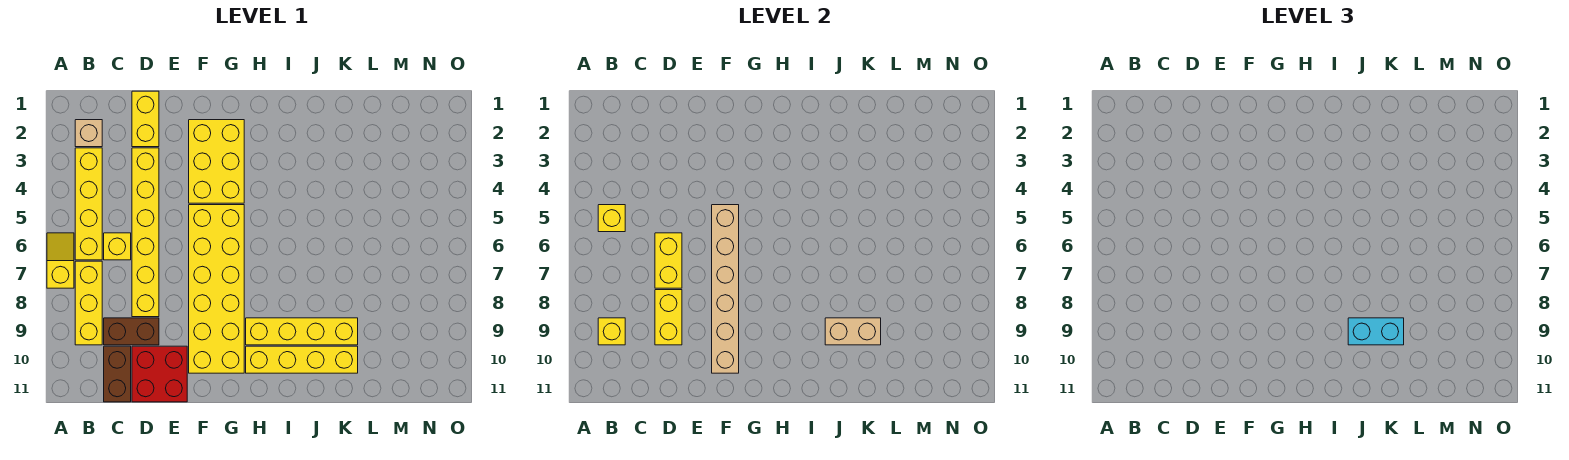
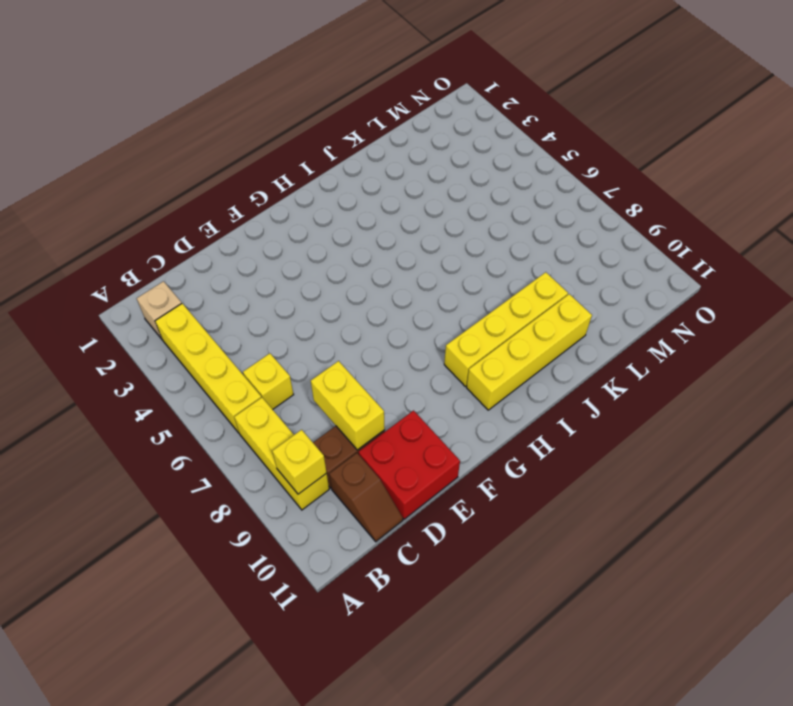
brown slope C10:C11 level 1 top 10 -> brown brick C10:C11 level 1
none -> yellow slope A6:A7 level 1 top 7
none -> yellow brick D1:D2 level 1
none -> yellow brick D3:D8 level 1

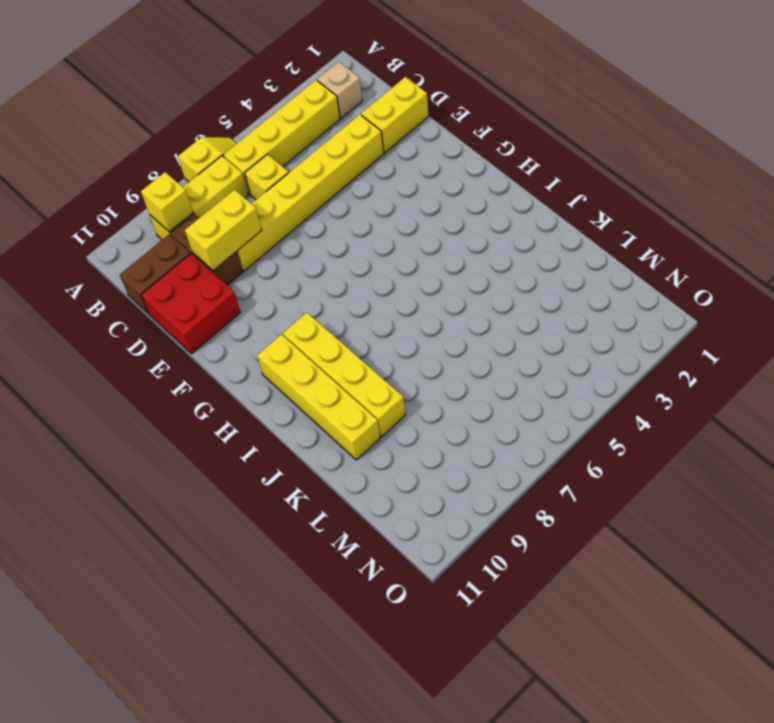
none -> yellow brick F2:G4 level 1
none -> yellow brick F5:G10 level 1
none -> yellow brick B5 level 2

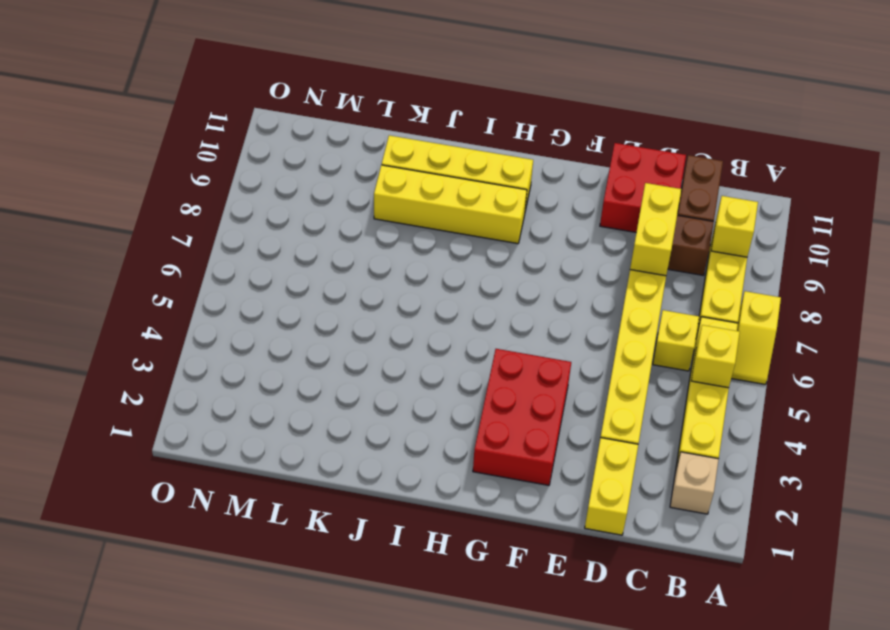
red brick F2:G4 level 1 -> yellow brick F2:G4 level 1
none -> yellow brick F5:G10 level 1
none -> yellow brick D6:D7 level 2
none -> tan brick F5:F10 level 2

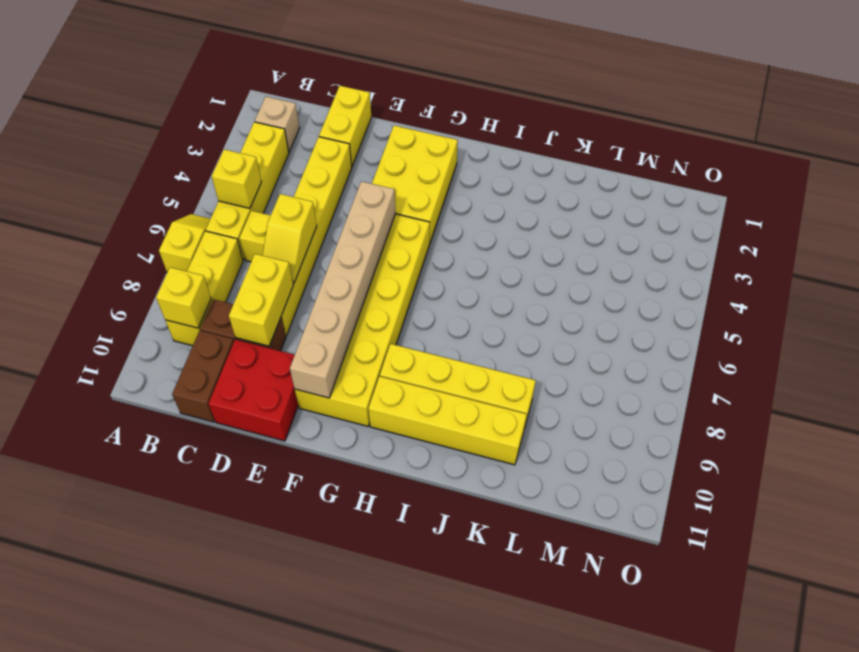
yellow slope D6:D7 level 2 top 6 -> yellow brick D6:D7 level 2
none -> tan brick J9:K9 level 2
none -> cyan brick J9:K9 level 3

